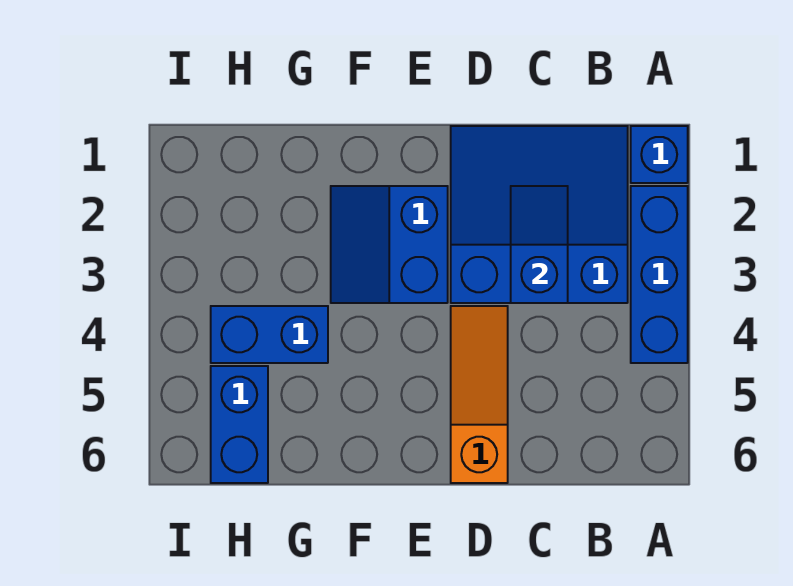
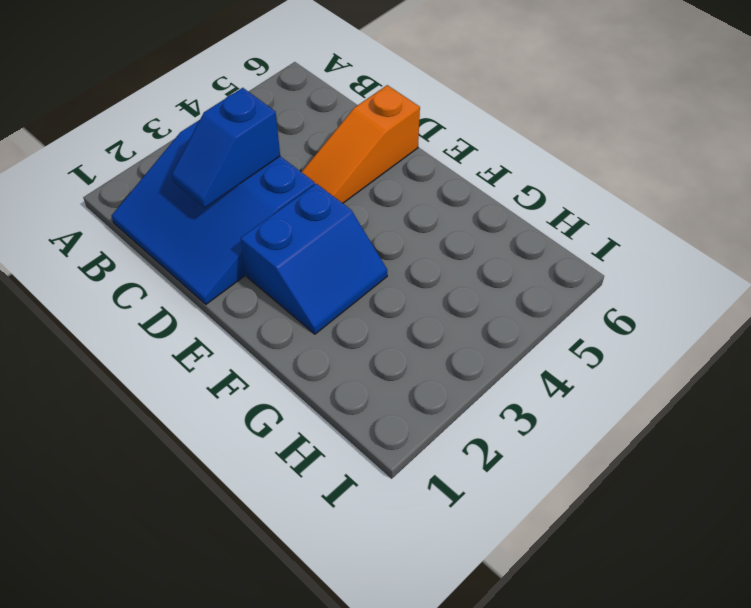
none -> blue brick A1 level 1
none -> blue brick A2:A4 level 1

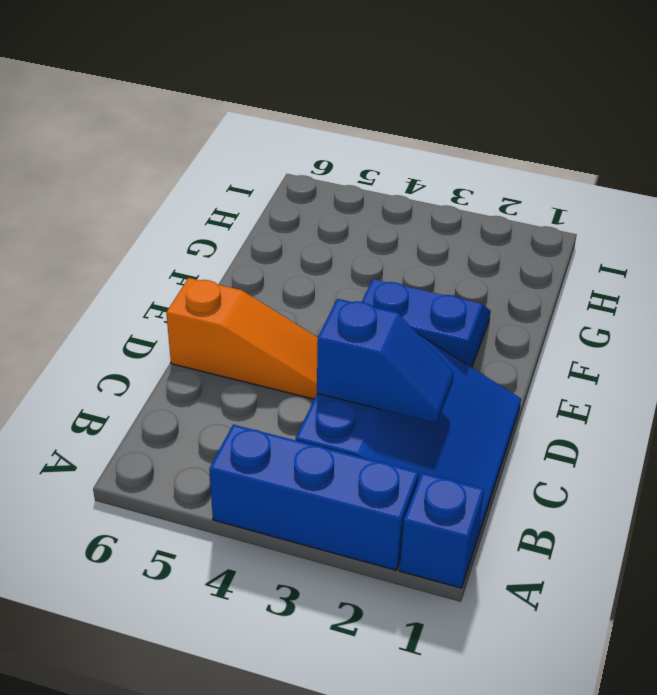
none -> blue brick G4:H4 level 1
none -> blue brick H5:H6 level 1

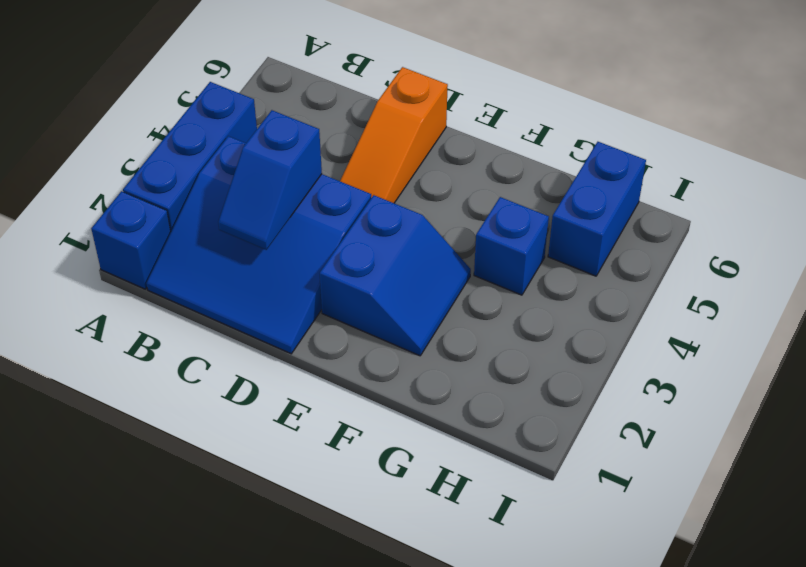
blue brick G4 level 1 -> blue brick G4:H4 level 1

